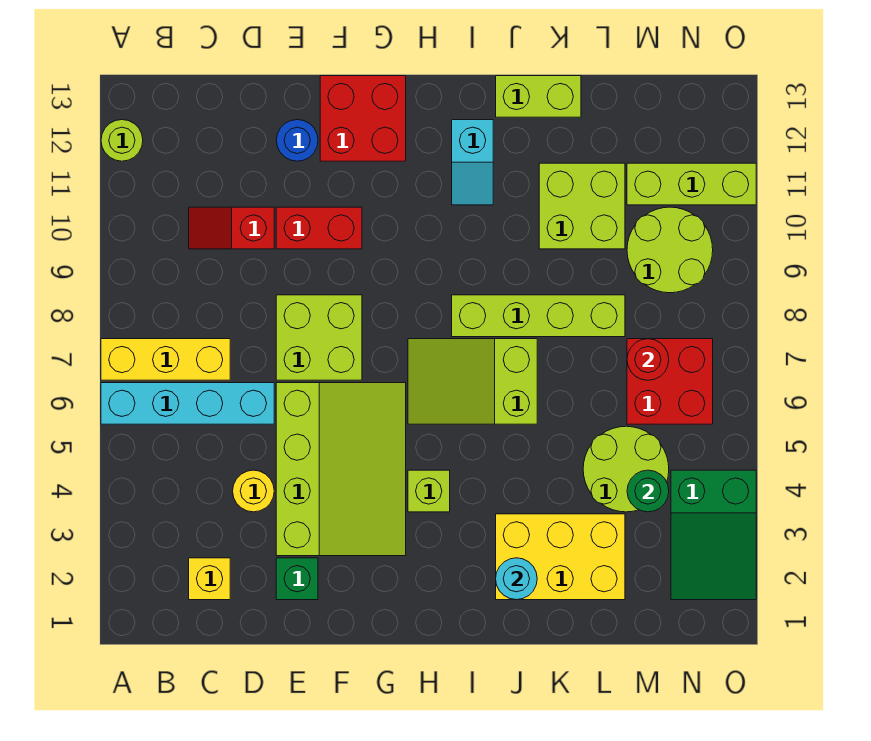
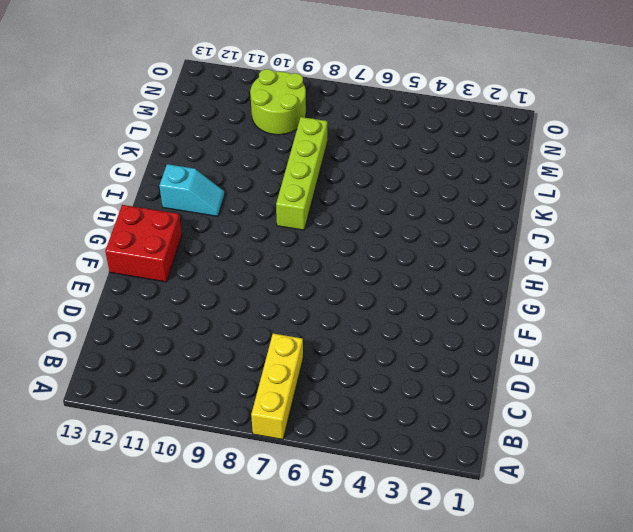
none -> cyan brick A6:D6 level 1
none -> lime round brick A12 level 1
none -> yellow brick C2 level 1

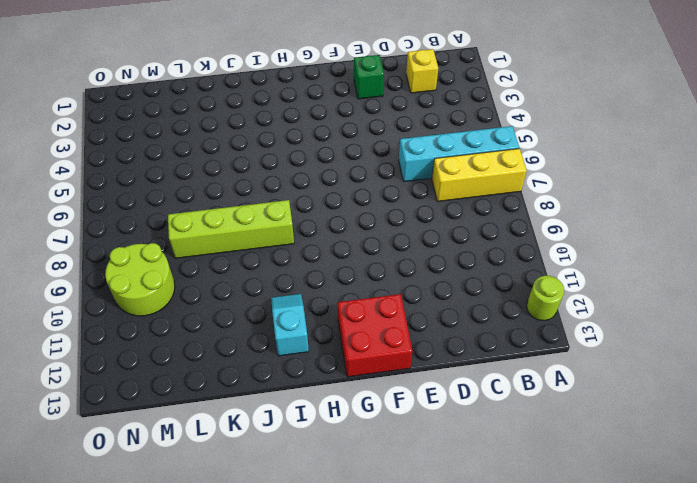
none -> red slope C10:D10 level 1 top D
none -> yellow round brick D4 level 1
none -> lime slope E3:G6 level 1 top E

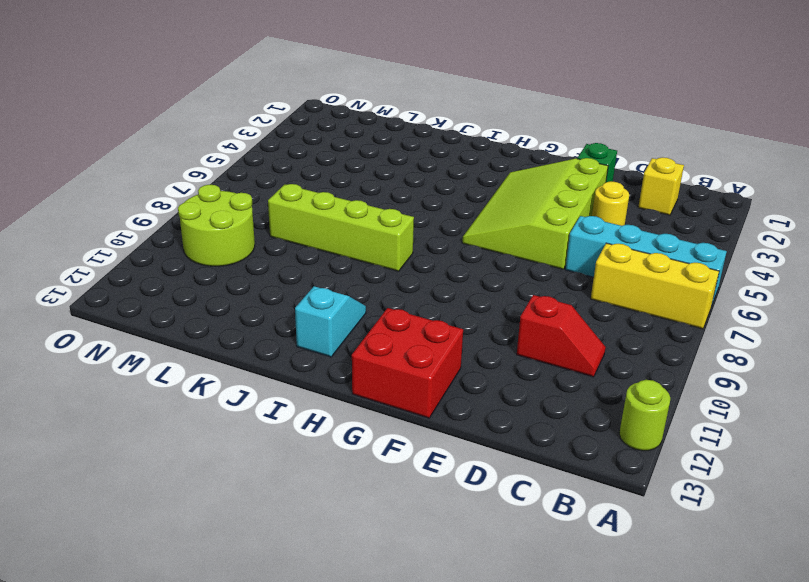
none -> lime brick E7:F8 level 1
none -> red brick E10:F10 level 1
none -> blue round brick E12 level 1

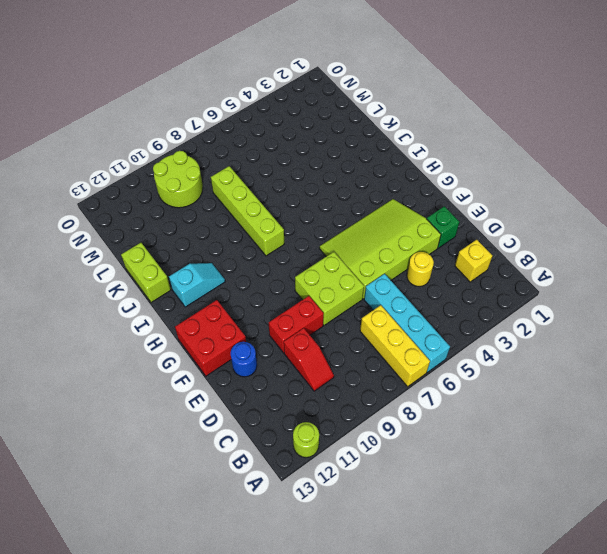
red brick E9:E10 level 1 -> red brick E10:F10 level 1
none -> lime brick H4 level 1
none -> lime slope H6:J7 level 1 top J
none -> yellow brick J2:L3 level 1

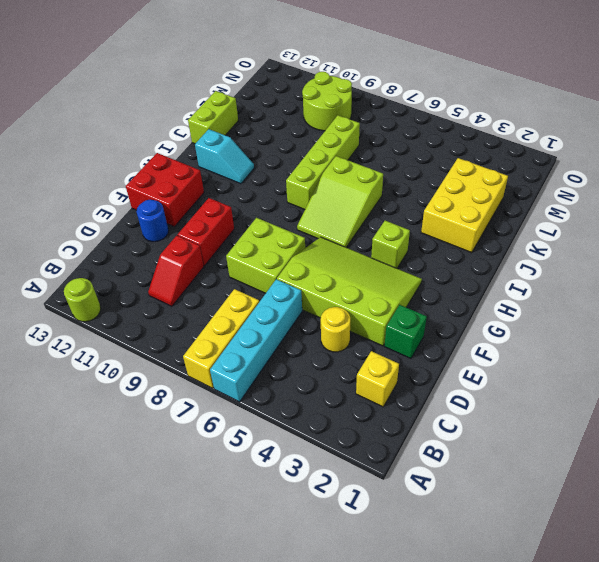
none -> lime brick K10:L11 level 1
none -> lime round brick L4:M5 level 1
none -> red brick M6:N7 level 1

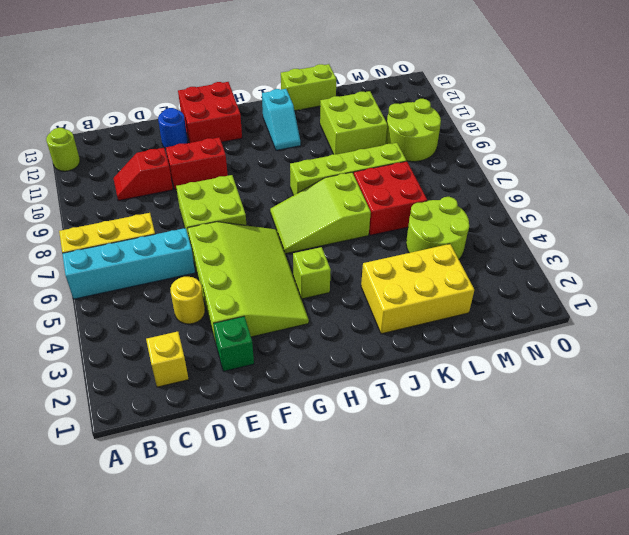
red brick K6:L7 level 1 -> red brick M6:N7 level 1
none -> lime brick M11:O11 level 1
none -> green slope N2:O4 level 1 top 4
none -> cyan round brick J2 level 2

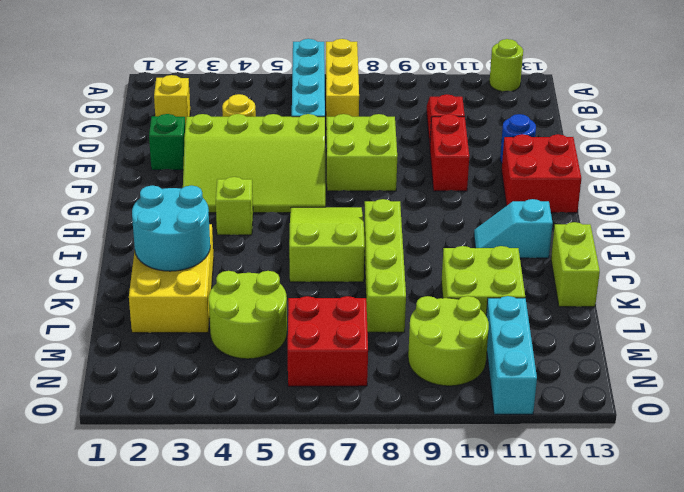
cyan round brick J2:K3 level 2 -> cyan round brick J2 level 2
cyan brick M11:O11 level 1 -> lime brick M11:O11 level 1
none -> green slope N2:O4 level 1 top 4
none -> green round brick M4 level 2
none -> red round brick M7 level 2

